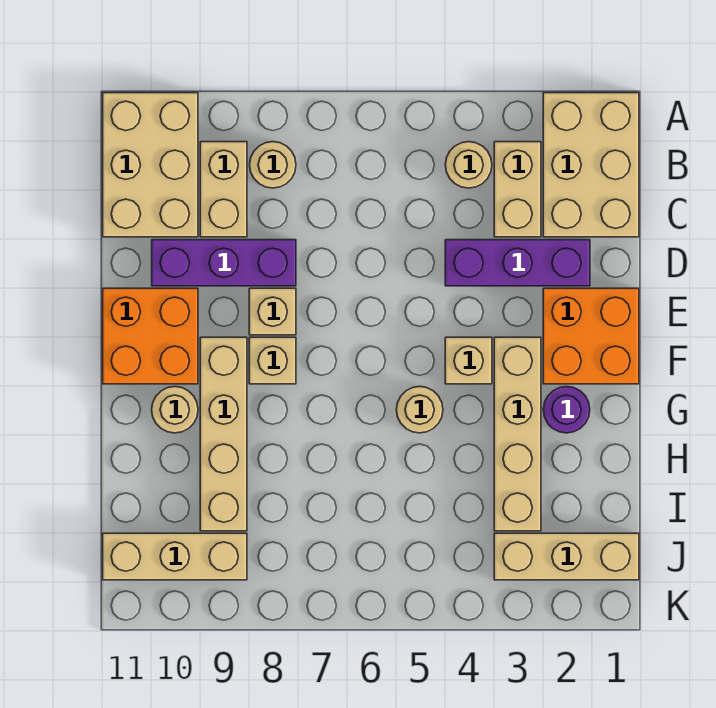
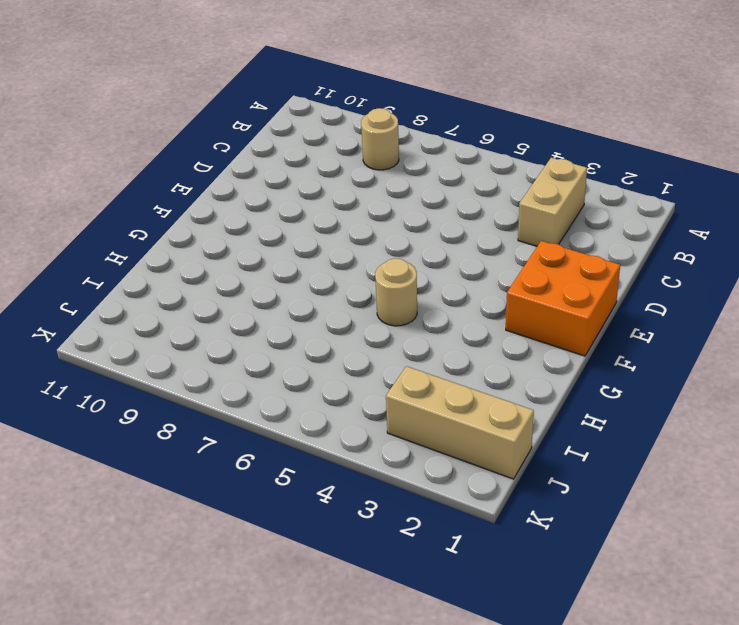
none -> tan brick A1:C2 level 1
none -> tan brick A10:C11 level 1
none -> tan round brick B4 level 1

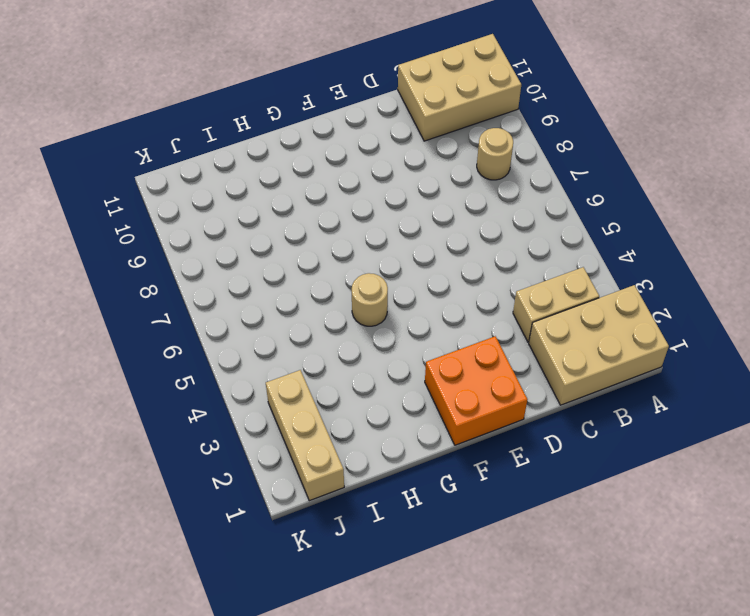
none -> tan round brick B4 level 1
none -> tan brick B9:C9 level 1
none -> purple brick D2:D4 level 1

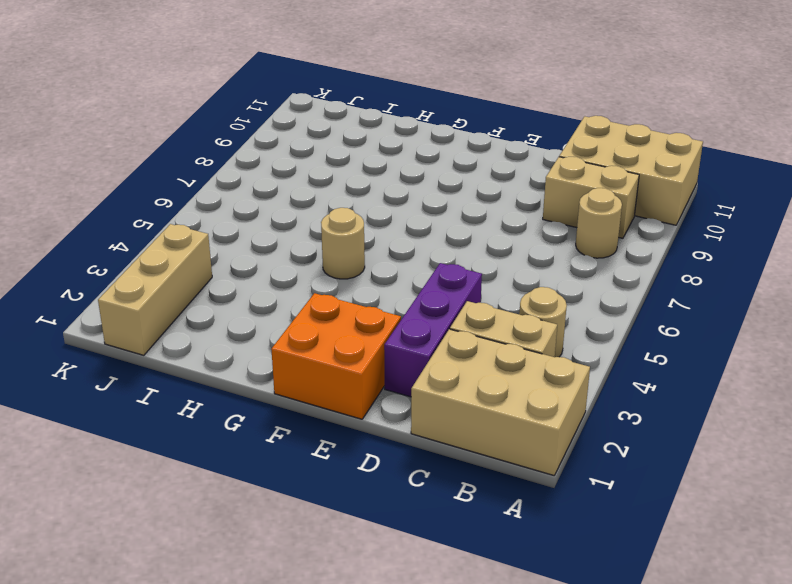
none -> purple brick D8:D10 level 1
none -> tan brick E8 level 1
none -> orange brick E10:F11 level 1

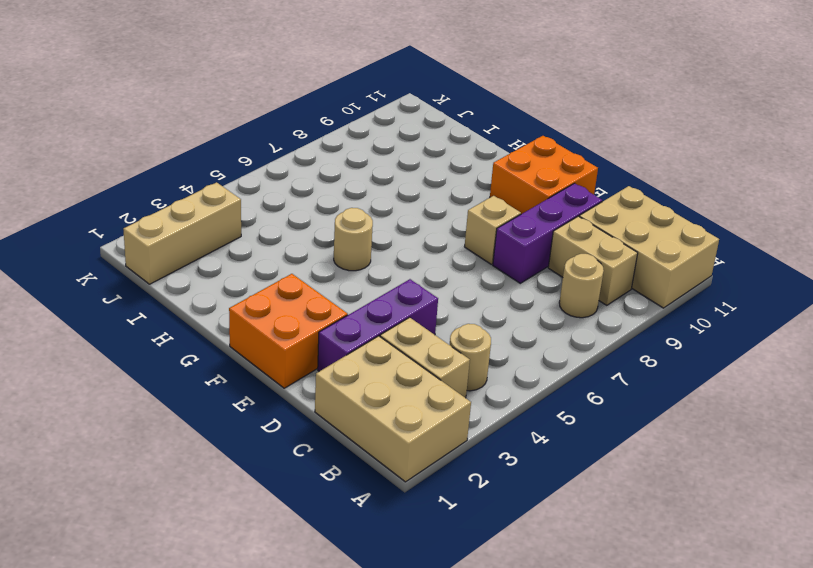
none -> tan brick F3:I3 level 1
none -> tan brick F4 level 1
none -> tan brick F8 level 1

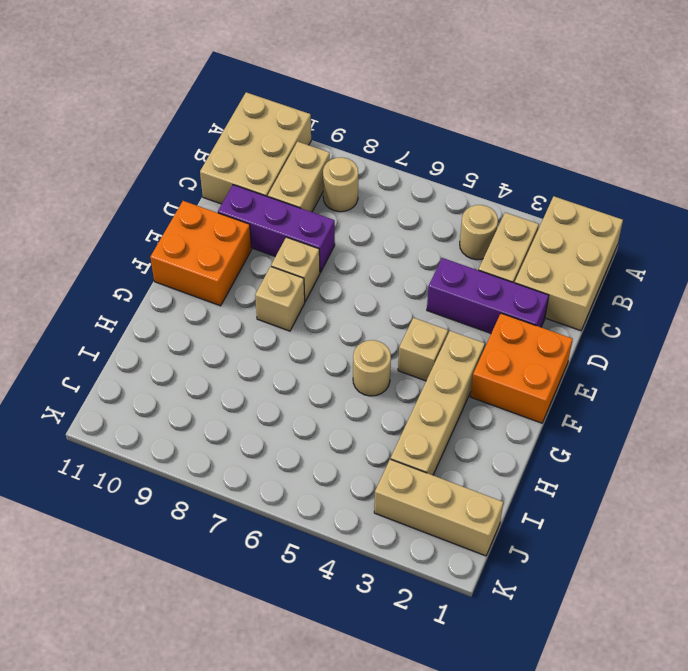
none -> tan brick F9:I9 level 1
none -> purple round brick G2 level 1
none -> tan round brick G10 level 1

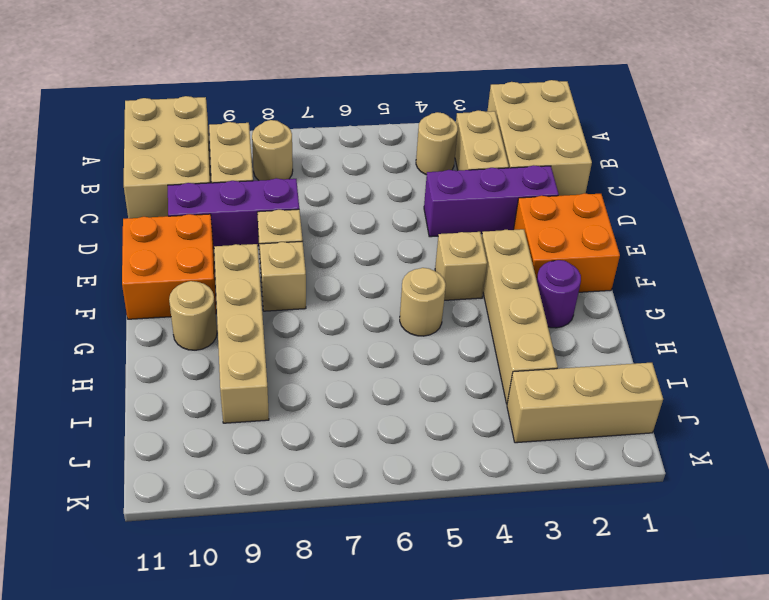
none -> tan brick J9:J11 level 1

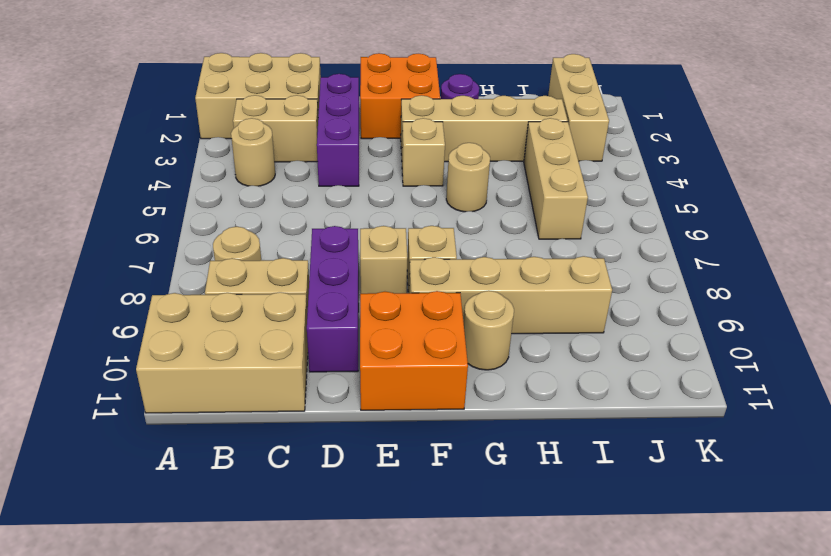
tan brick I4:I6 level 1 -> tan brick J9:J11 level 1

